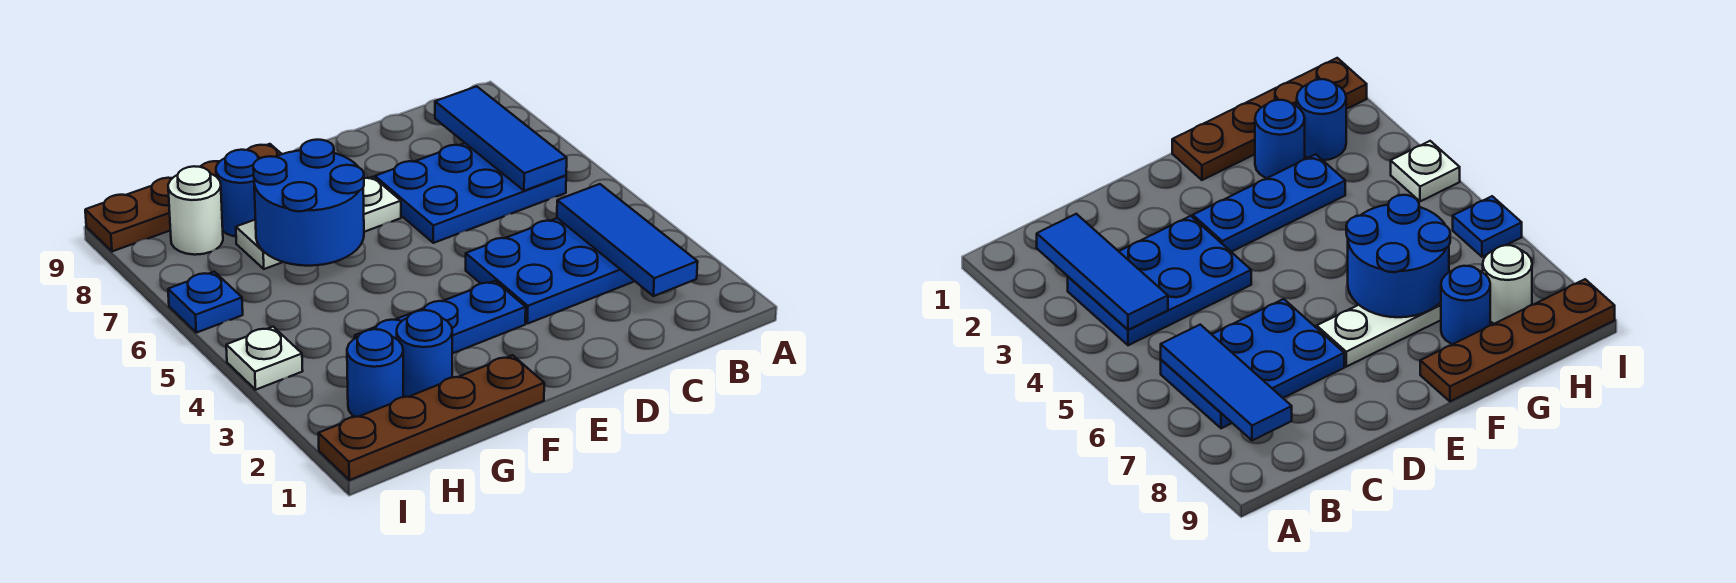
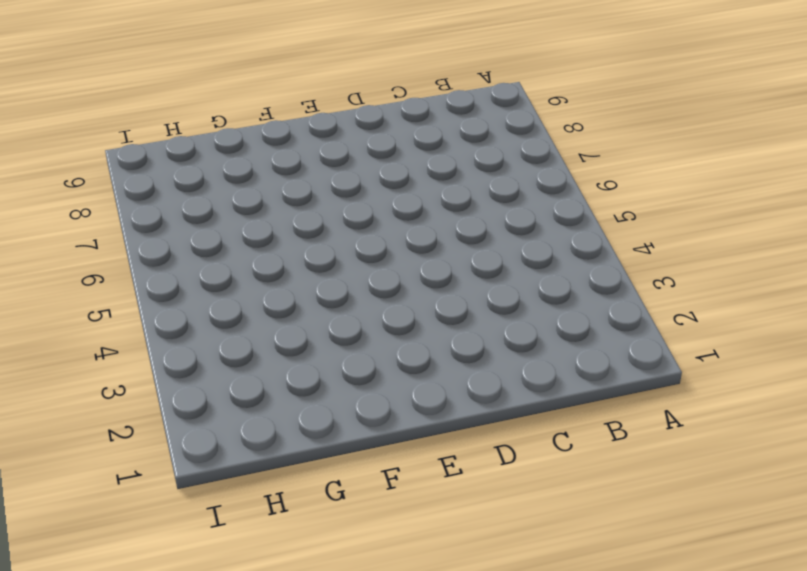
none -> blue plate B3:D4 level 1
none -> blue plate B6:D7 level 1
none -> blue plate E3:G3 level 1

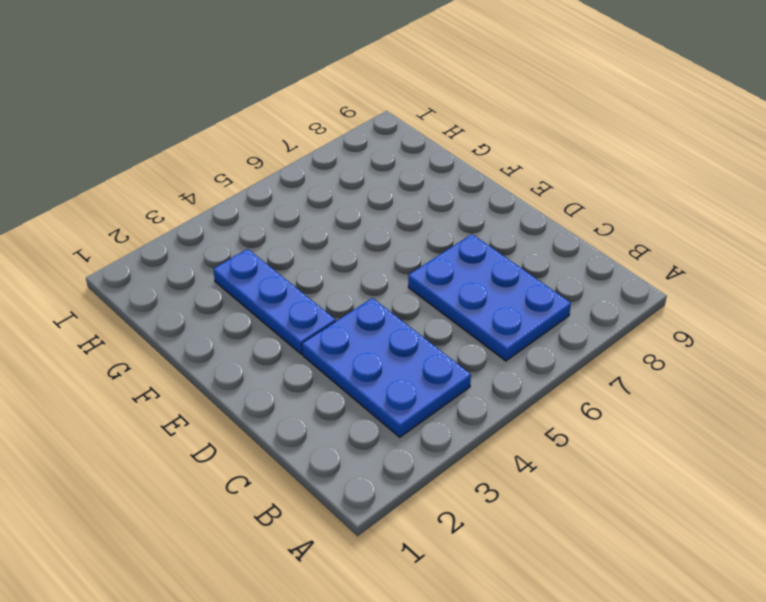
none -> white plate E7:G7 level 1
none -> brown plate F1:I1 level 1
none -> brown plate F9:I9 level 1

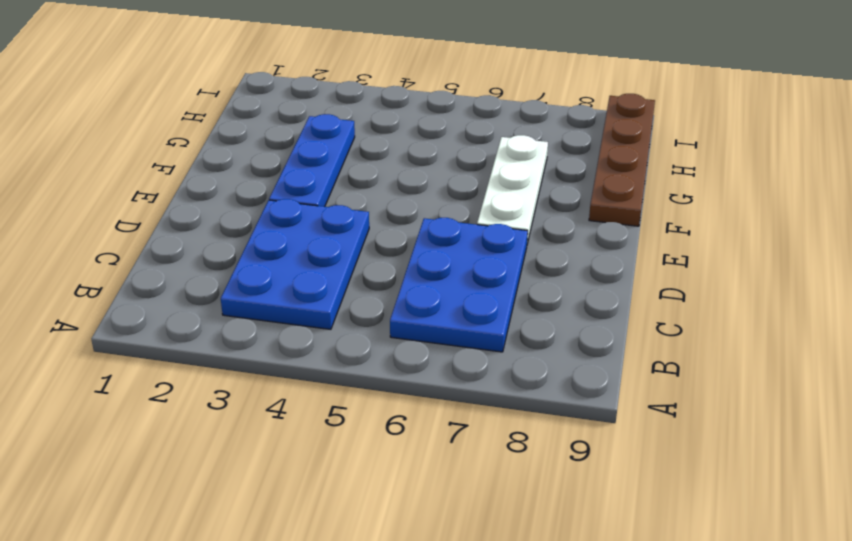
none -> brown plate F1:I1 level 1
none -> blue round brick G2 level 1
none -> blue round brick G8 level 1

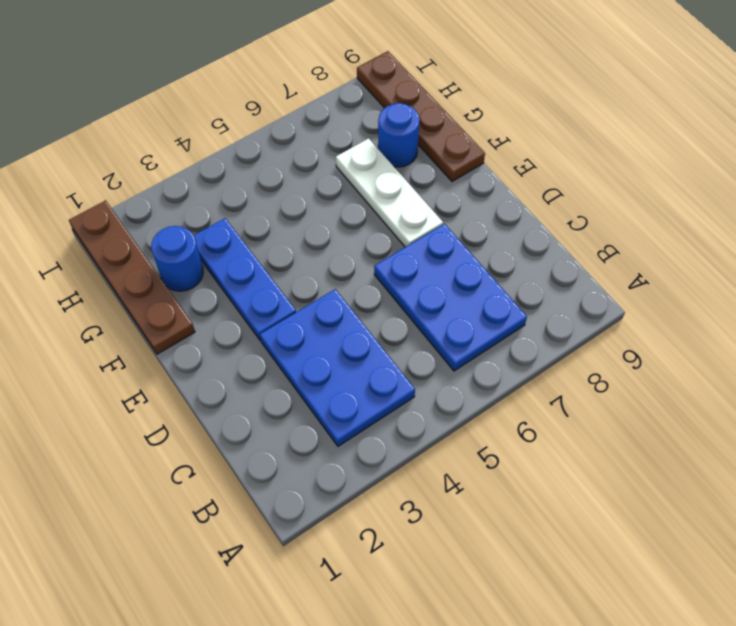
none -> blue round brick H2 level 1
none -> white round brick H8 level 1
none -> white plate I4 level 1

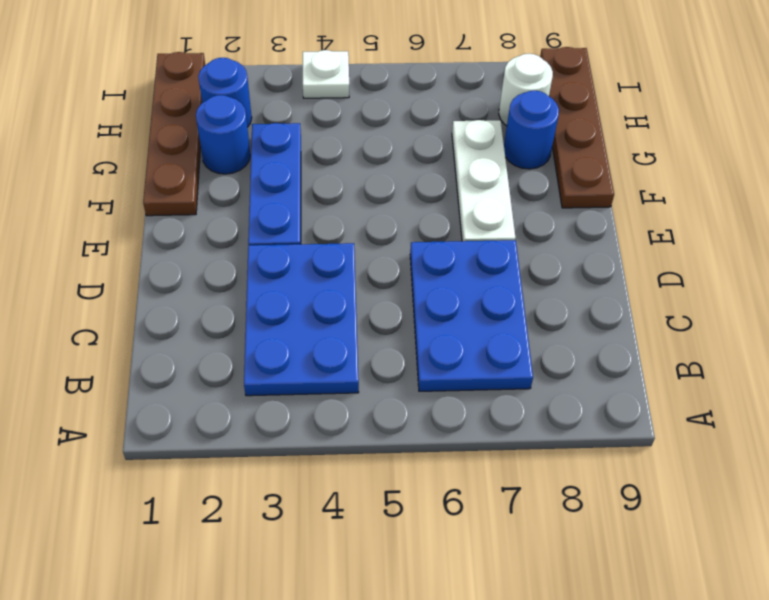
none -> blue plate I6 level 1
none -> blue tile B2:B4 level 2
none -> blue tile B6:B8 level 2

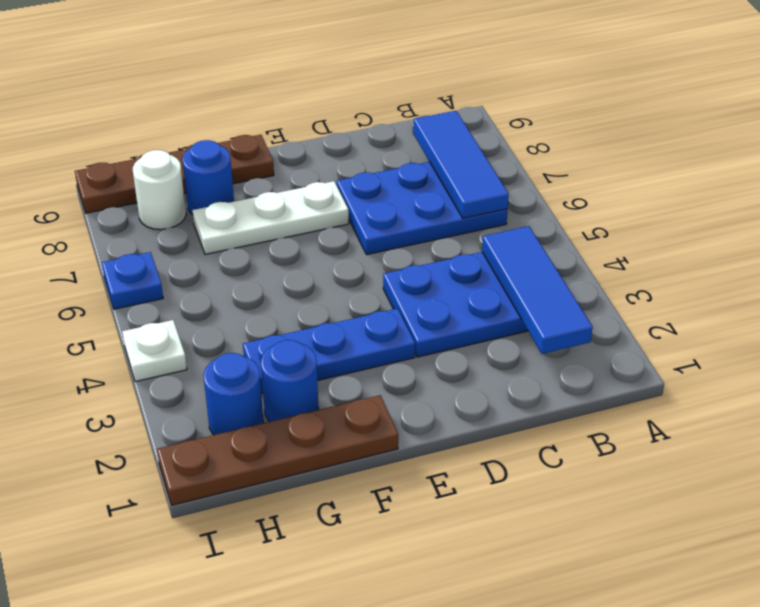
none -> blue round brick F6:G7 level 2

